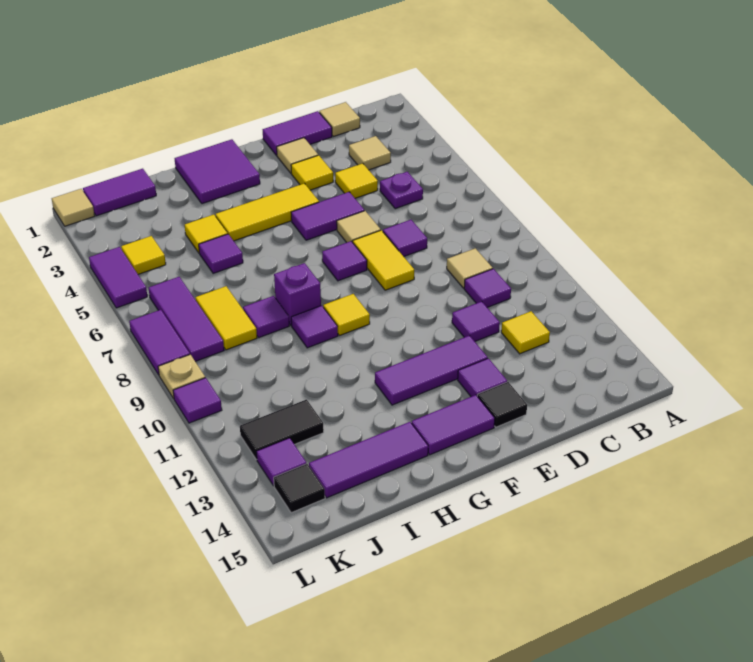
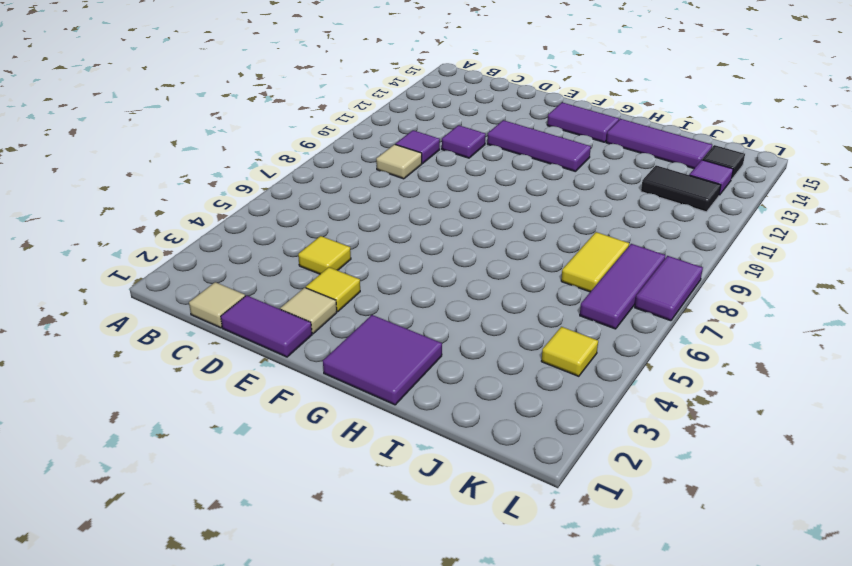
none -> tan tile C3 level 1
none -> purple plate C5 level 1
none -> yellow tile C12 level 1
none -> purple tile D7 level 1

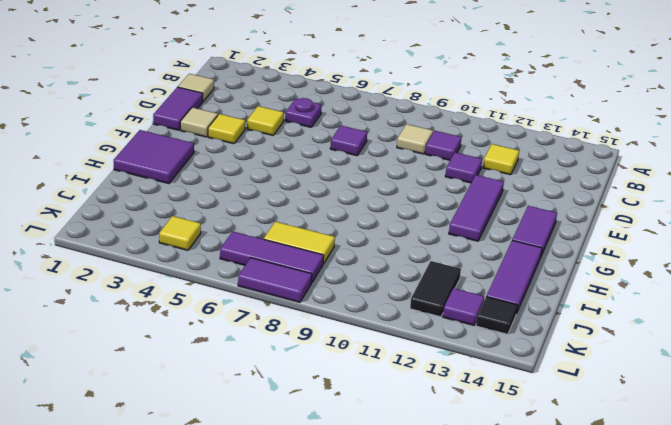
none -> tan tile C3 level 1
none -> purple tile E5:F5 level 1
none -> tan tile E6 level 1
none -> yellow tile E7:E8 level 1

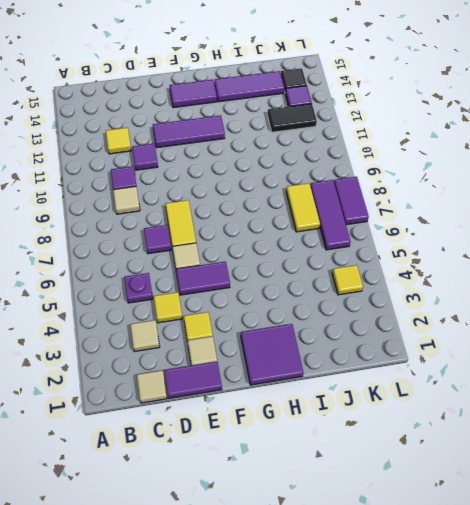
none -> purple tile E13 level 1
none -> black tile E14 level 1
none -> yellow tile F4:H4 level 1
none -> purple tile F7 level 1

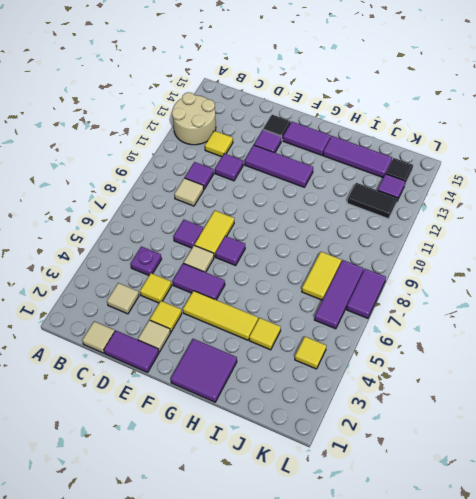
tan round brick A12:B13 level 1 -> none
none -> yellow tile G9 level 1
none -> purple brick H8 level 1
none -> purple tile H9 level 1
none -> purple tile I5 level 1

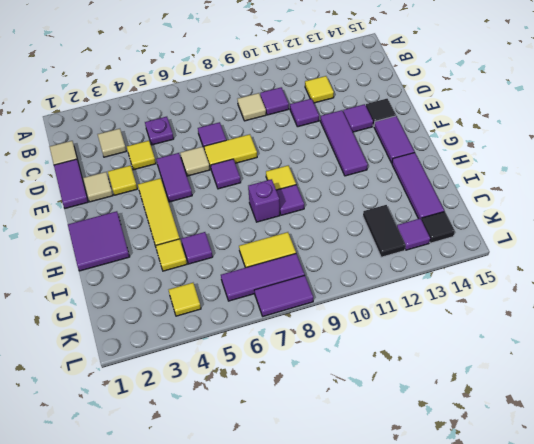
none -> purple tile I8 level 1
none -> purple tile J1:K1 level 1
none -> tan tile L1 level 1
none -> purple tile L4:L5 level 1

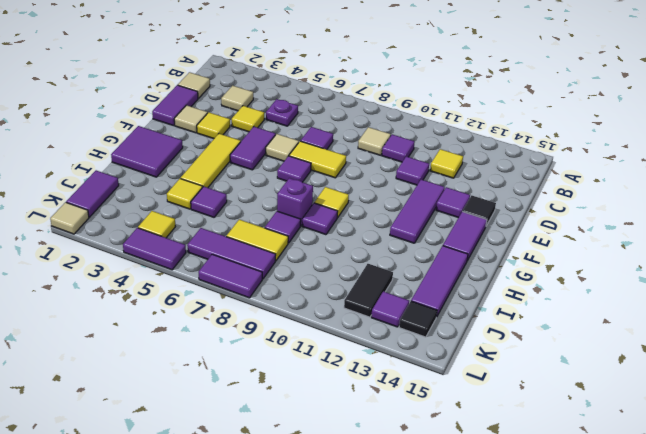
none -> tan plate L9 level 1
none -> purple tile L10 level 1

